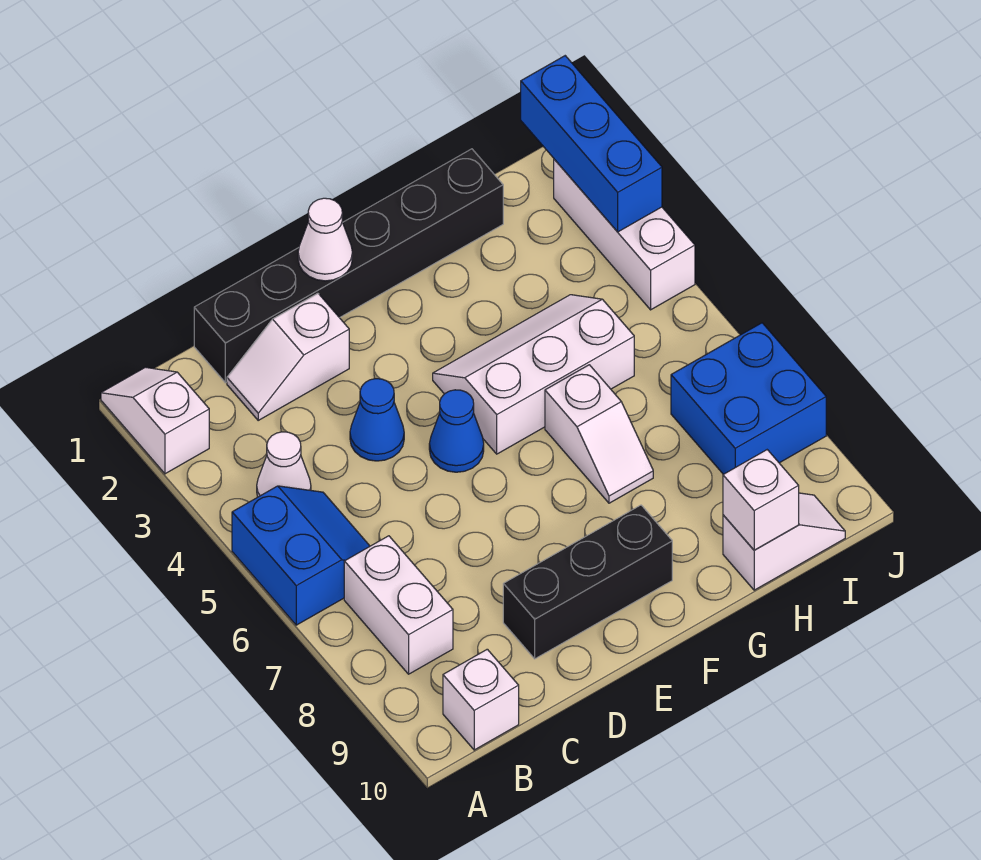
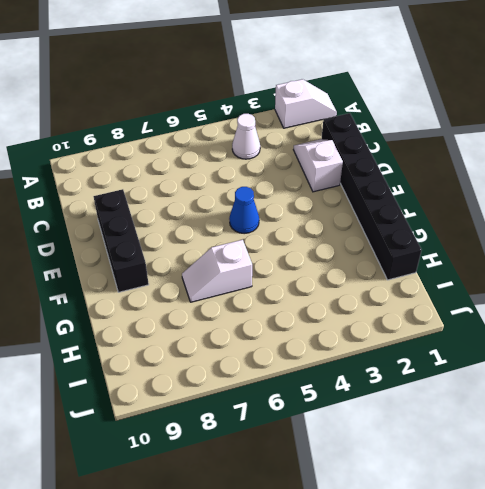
none -> blue slope A5:B6 level 1 top A
none -> white brick B7:B8 level 1
none -> white brick B10 level 1

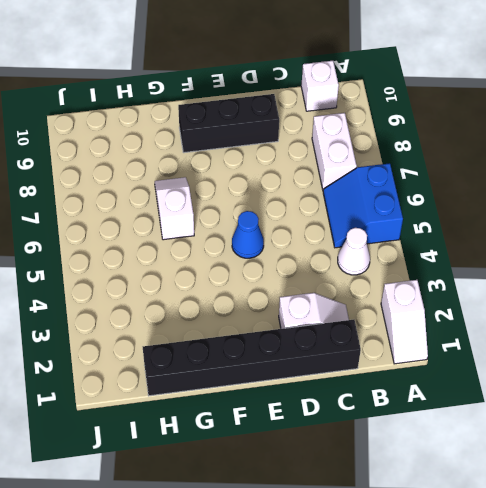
none -> blue cone D4 level 1
none -> white slope F4:H5 level 1 top 5
none -> white slope H10:I10 level 1 top H

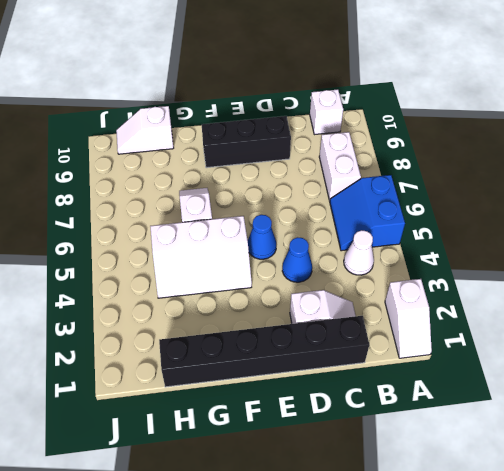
none -> blue brick I7:J8 level 1
none -> white brick J2:J4 level 1
none -> white cone E1 level 2

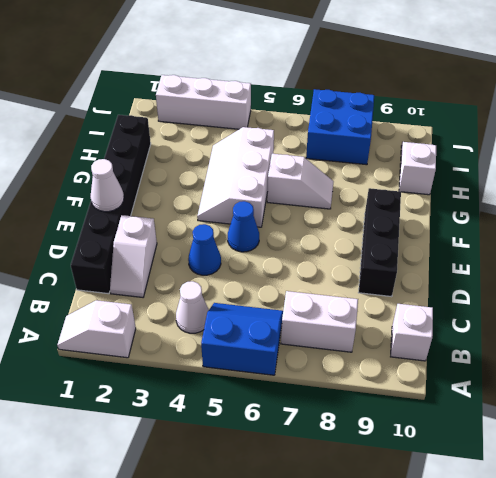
none -> white brick H10 level 2
none -> blue brick J1:J3 level 2

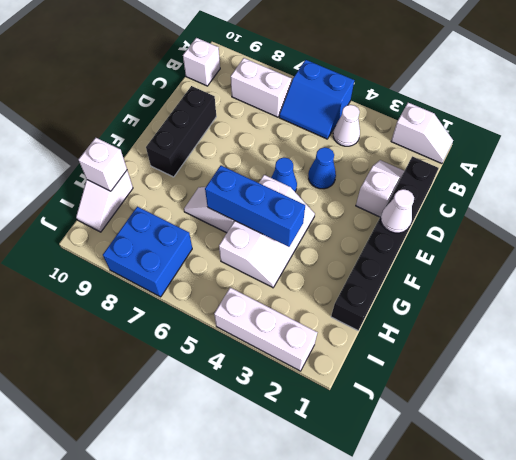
blue brick G4:G6 level 2 -> blue brick J1:J3 level 2

